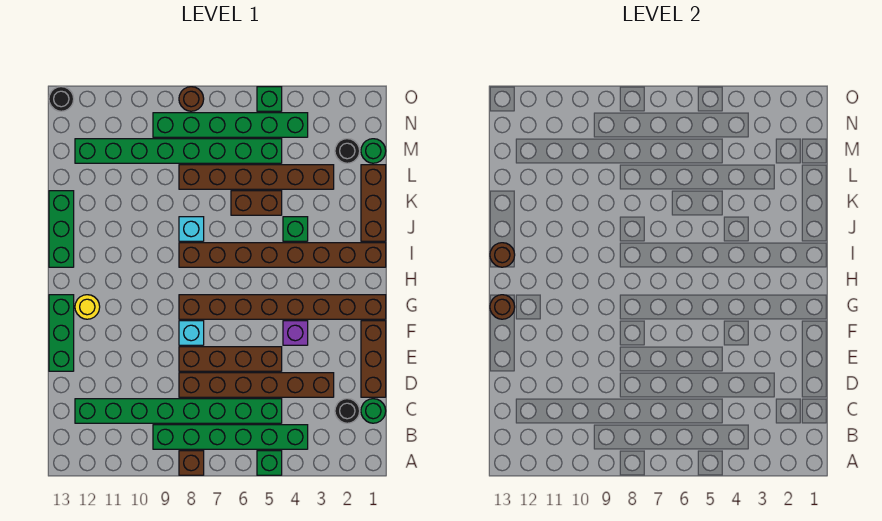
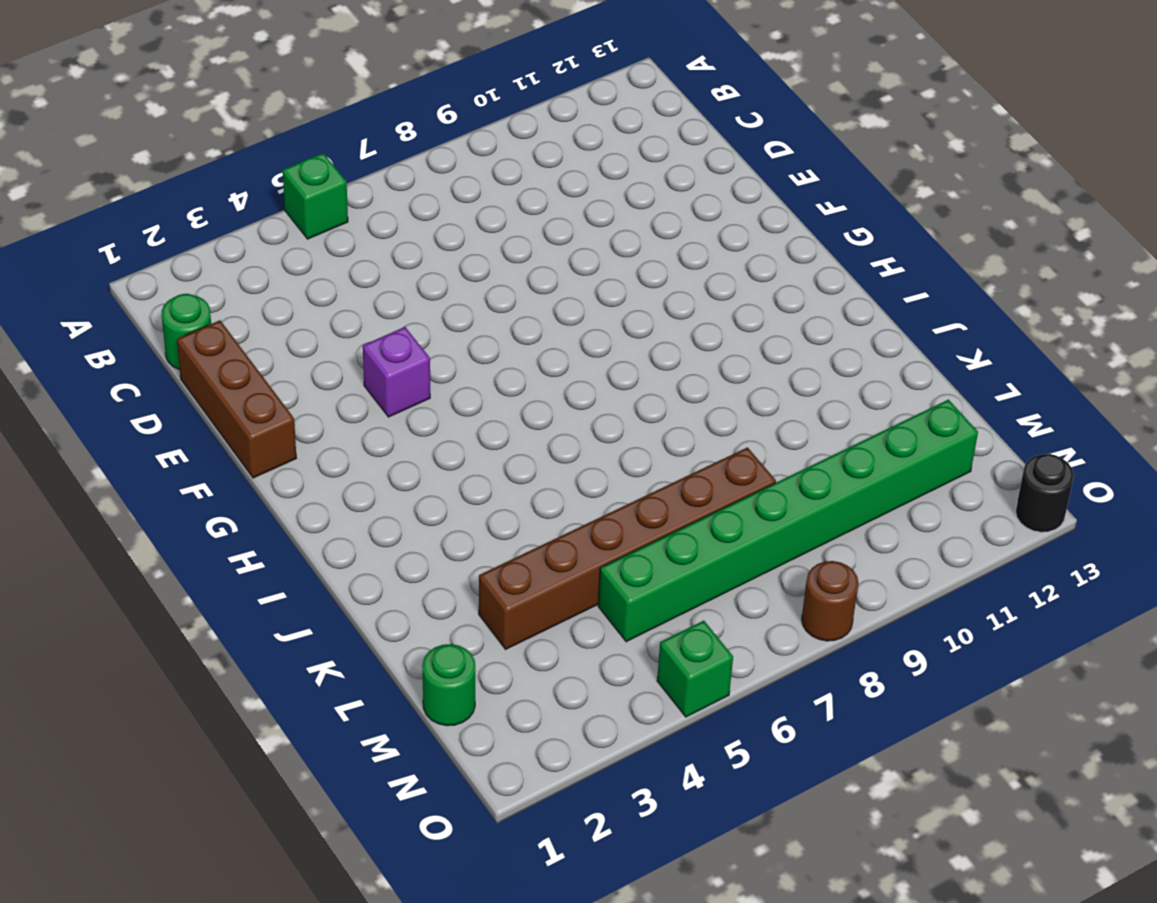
none -> brown brick A8 level 1
none -> green brick B4:B9 level 1
none -> black round brick C2 level 1
none -> green brick C5:C12 level 1

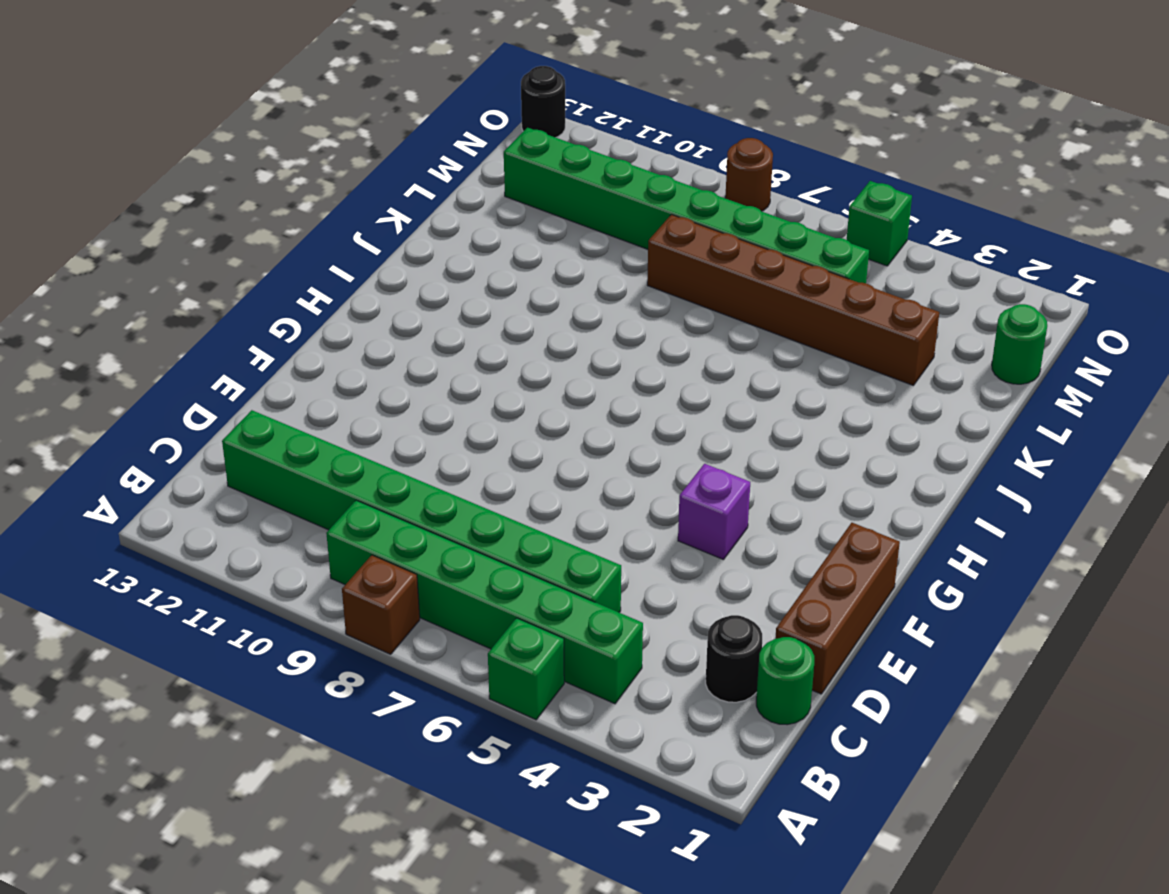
none -> brown brick D3:D8 level 1
none -> brown brick E5:E8 level 1
none -> green brick E13:G13 level 1
none -> cyan brick F8 level 1

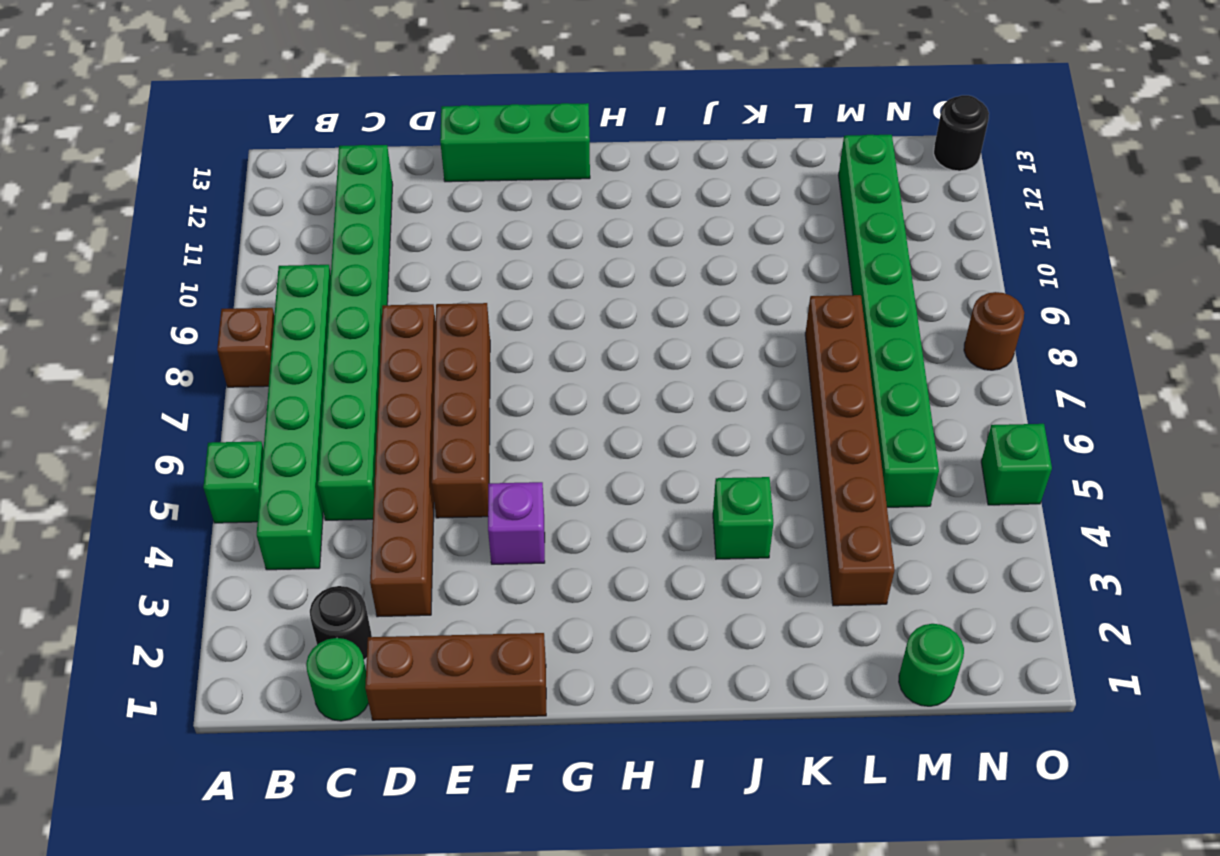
none -> cyan brick F8 level 1
none -> brown brick G1:G8 level 1
none -> yellow round brick G12 level 1
none -> brown brick I1:I8 level 1

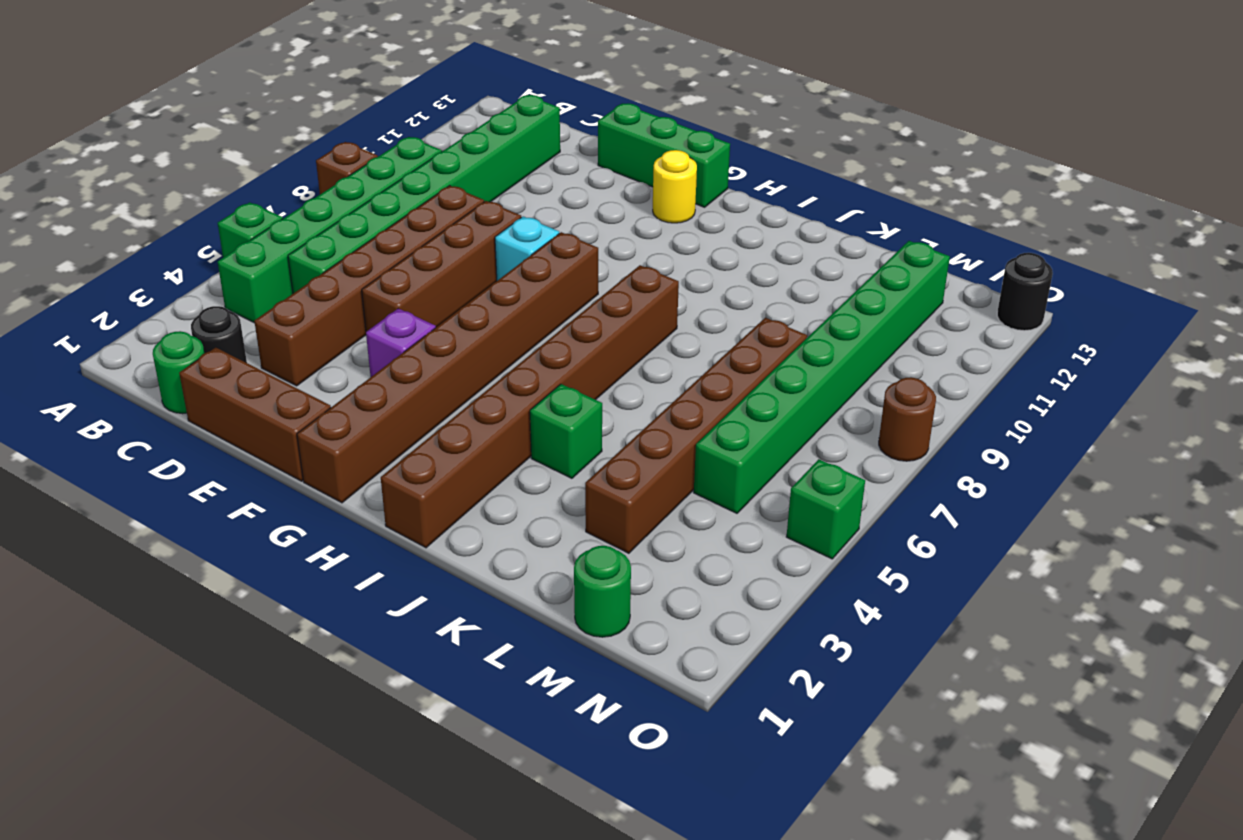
none -> green brick I13:K13 level 1
none -> brown brick J1:L1 level 1
none -> cyan brick J8 level 1
none -> brown brick K5:K6 level 1

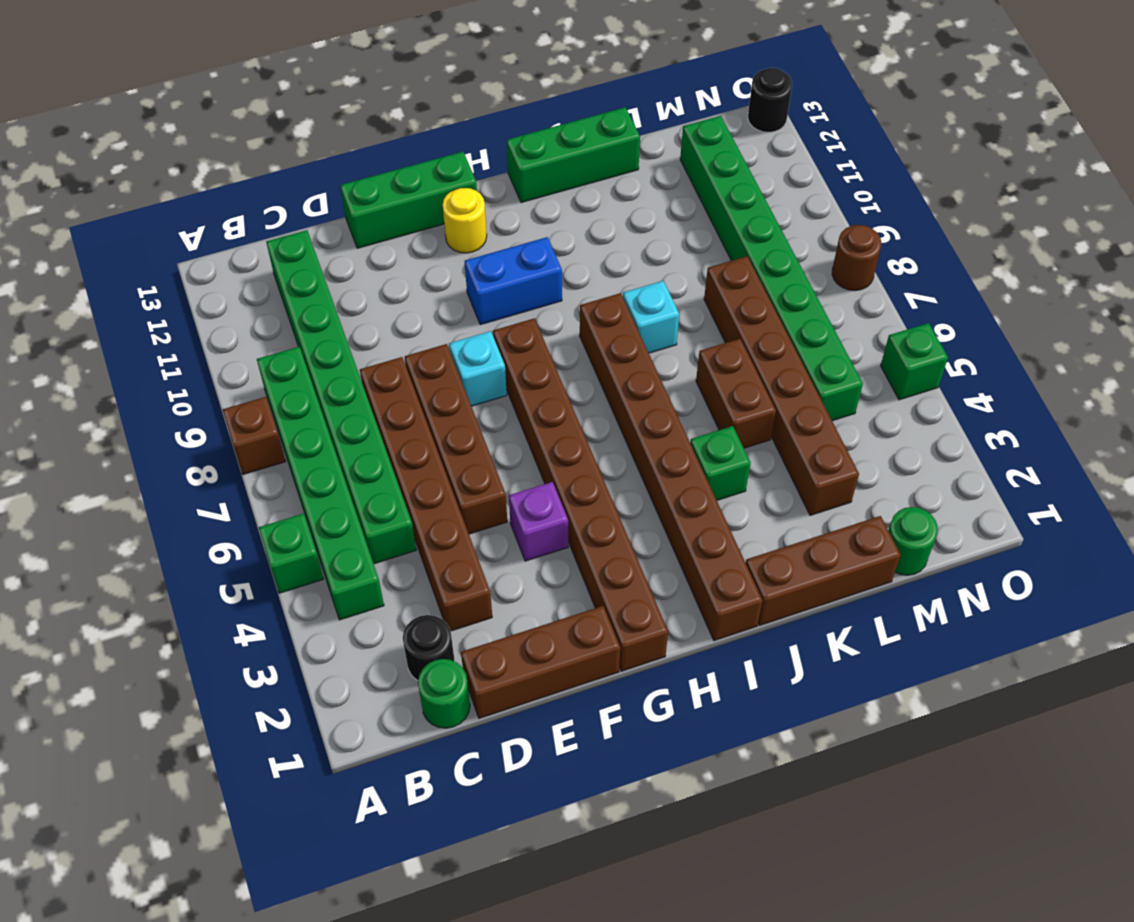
blue brick G10:H10 level 1 -> none
none -> black round brick M2 level 1
none -> green brick N4:N9 level 1
none -> brown round brick G13 level 2
none -> brown round brick I13 level 2

